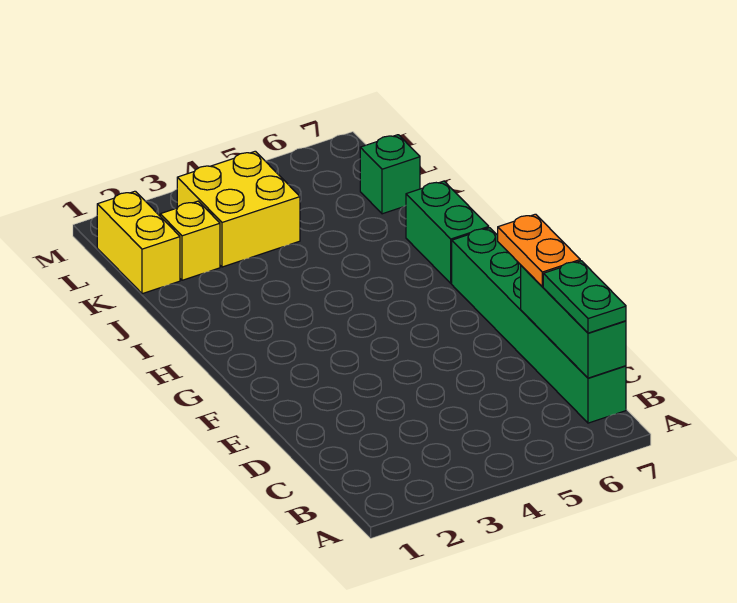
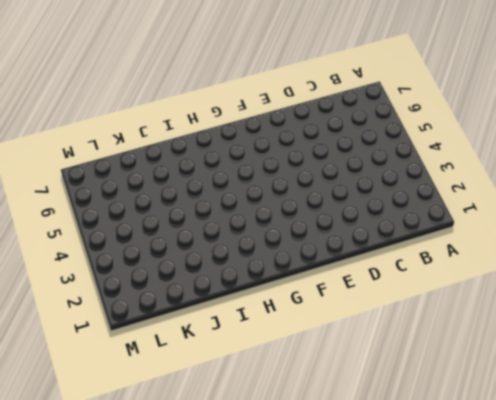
none -> green brick B7:G7 level 1
none -> green brick H7:I7 level 1

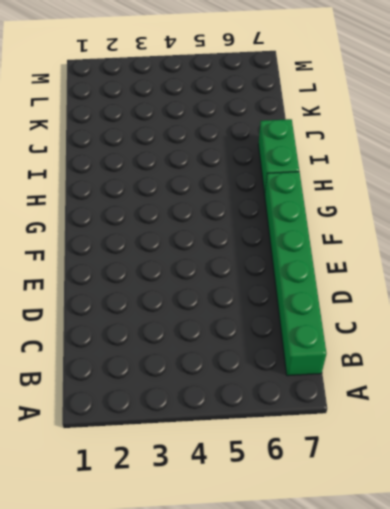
none -> yellow brick K1:L1 level 1
none -> yellow brick K2 level 1

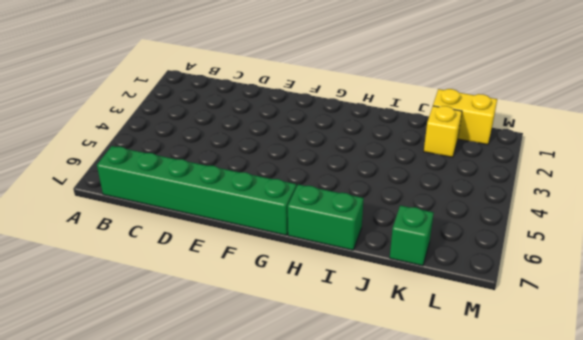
none -> yellow brick K3:L4 level 1
none -> green brick B7:D7 level 2

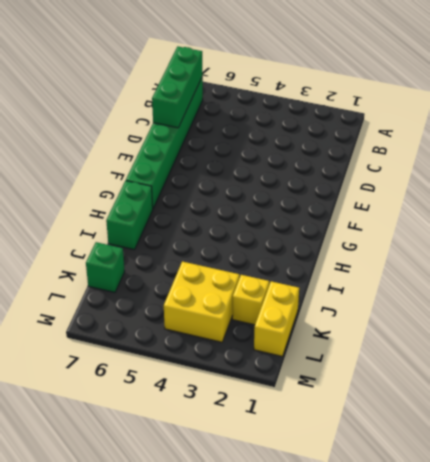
none -> green plate B7:C7 level 3
none -> orange plate D7:E7 level 3

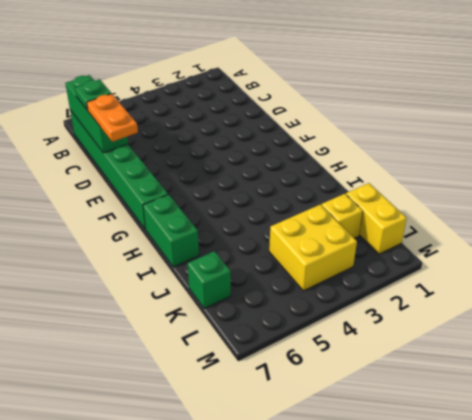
green plate C7 level 3 -> green plate B7:C7 level 3

